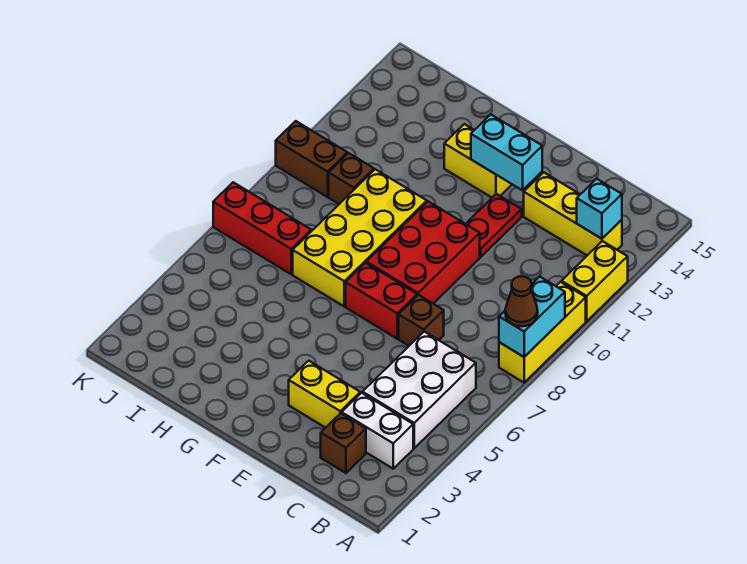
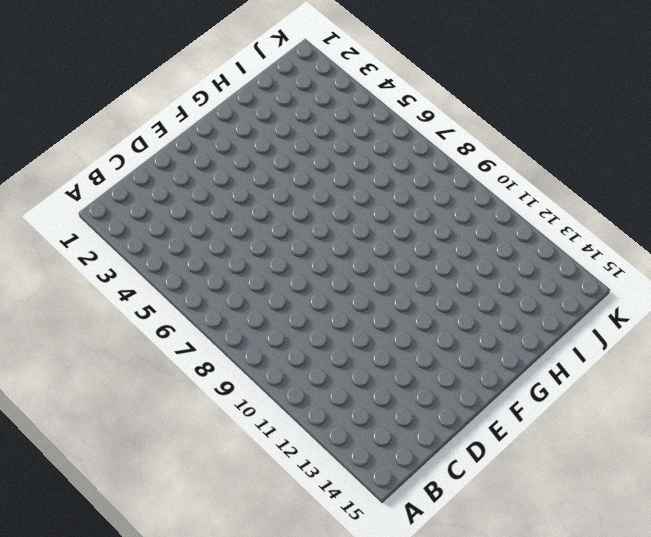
none -> yellow brick A8:A10 level 1
none -> yellow brick A11:A12 level 1
none -> white brick B3:C3 level 1

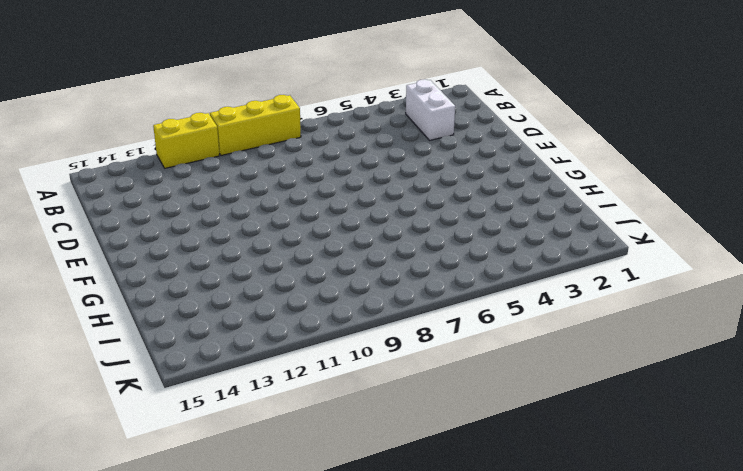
none -> white brick B4:C6 level 1
none -> yellow brick B13:D13 level 1
none -> brown brick C2 level 1

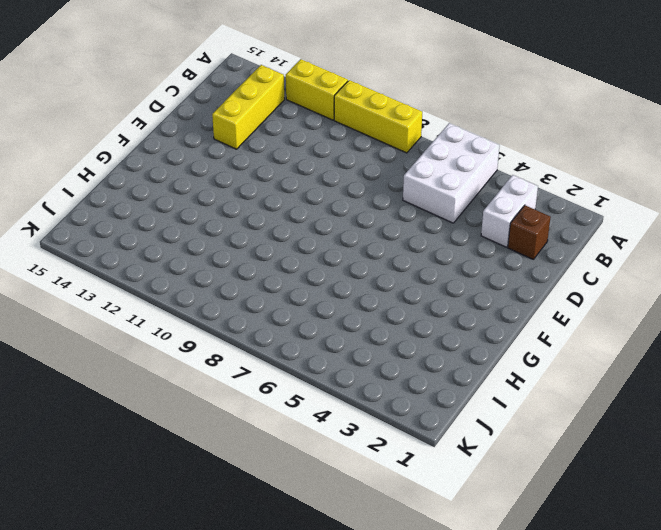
white brick A5:C6 level 1 -> white brick B4:C6 level 1
none -> yellow brick D3:E3 level 1
none -> brown brick D7 level 1
none -> red brick E7:F7 level 1

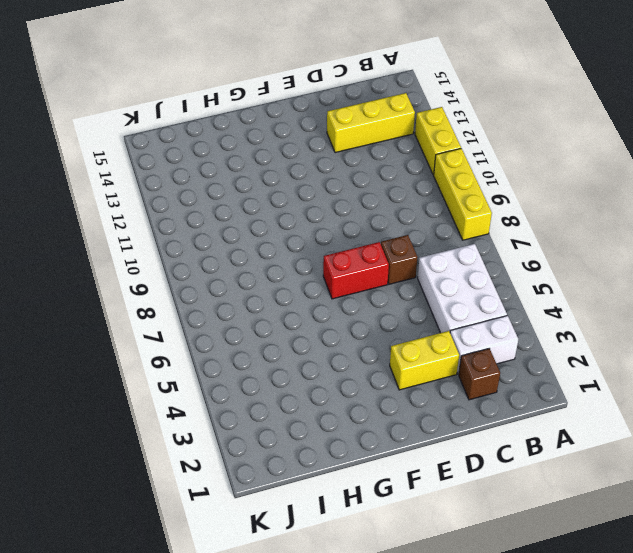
none -> red brick E8:F10 level 1
none -> red plate E11:E12 level 1
none -> yellow brick F13:G13 level 1

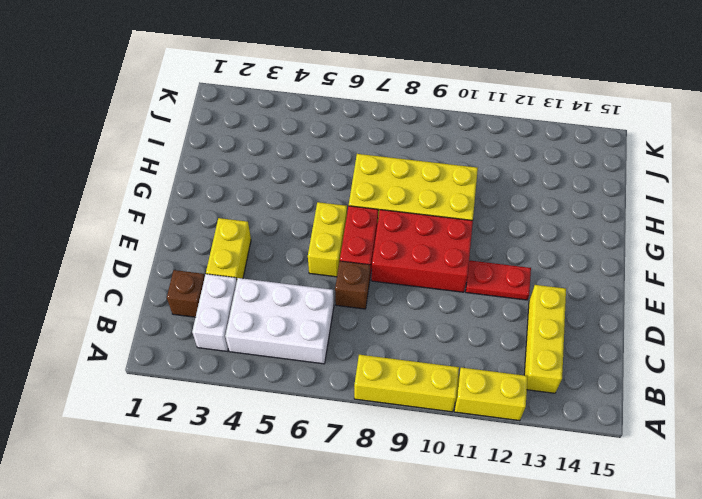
yellow brick E6:F6 level 1 -> yellow brick F13:G13 level 1
none -> red brick I7:K7 level 1
none -> brown brick I10 level 1
none -> brown brick J10:K10 level 1

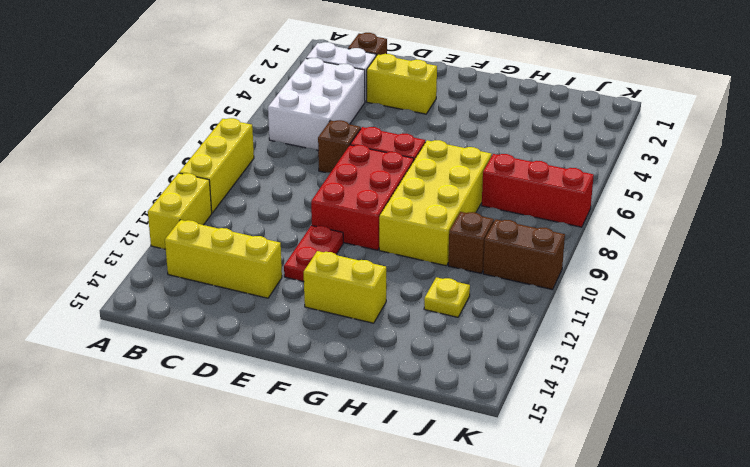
yellow plate I12 level 1 -> none
none -> cyan brick A8:A9 level 2
none -> cyan brick B13 level 2
none -> cyan brick E13:F13 level 2

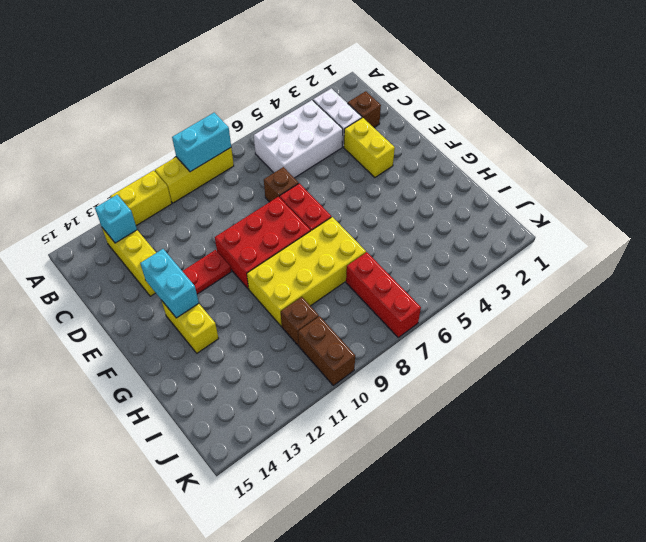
none -> brown cone A8 level 3

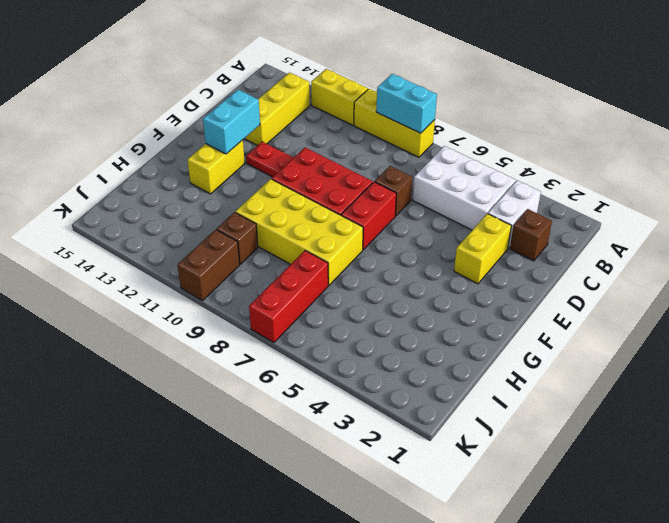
none -> cyan brick B13 level 2
none -> brown cone A8 level 3

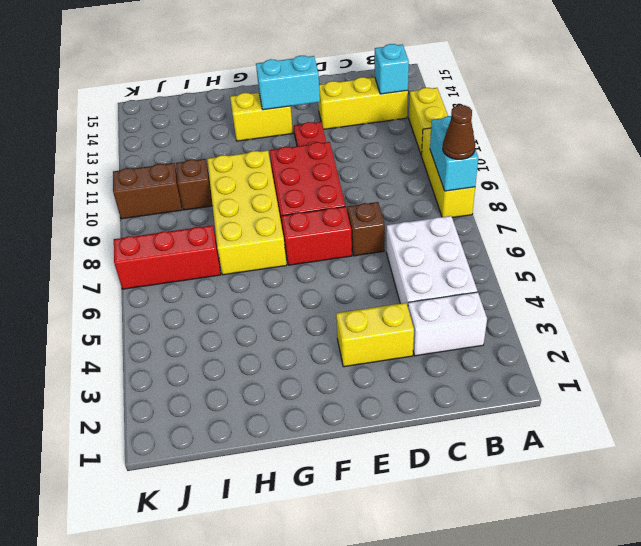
none -> brown brick C2 level 1

